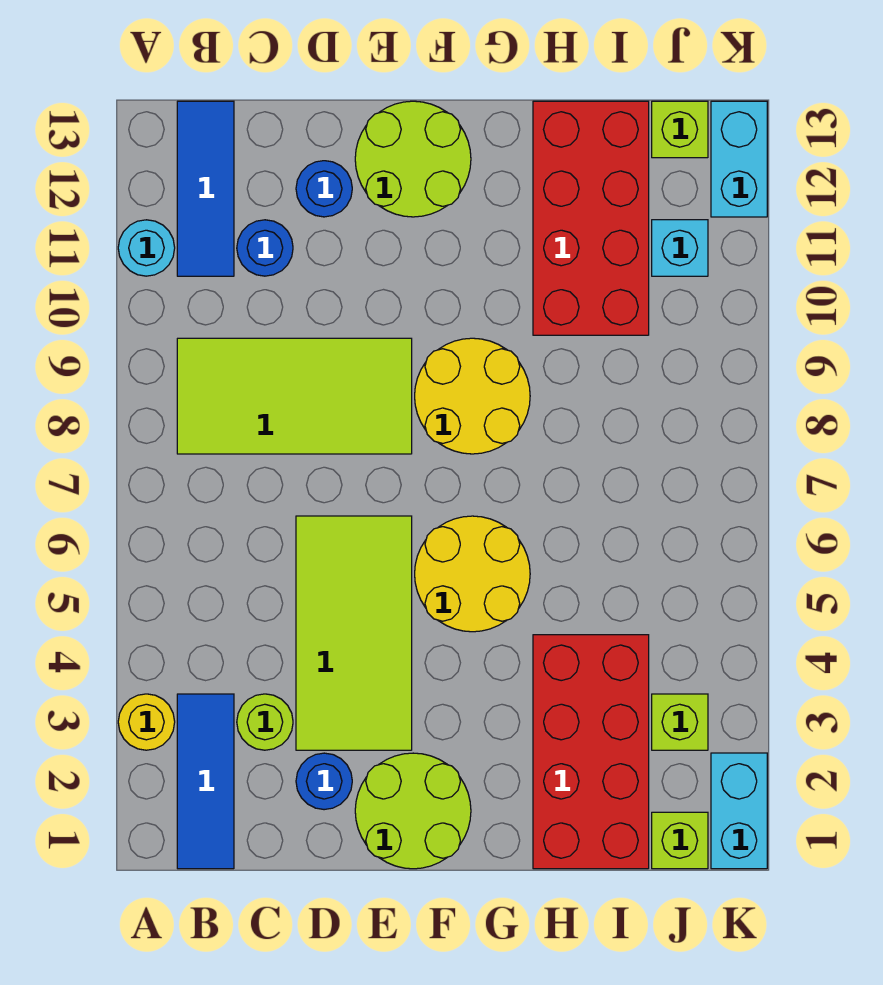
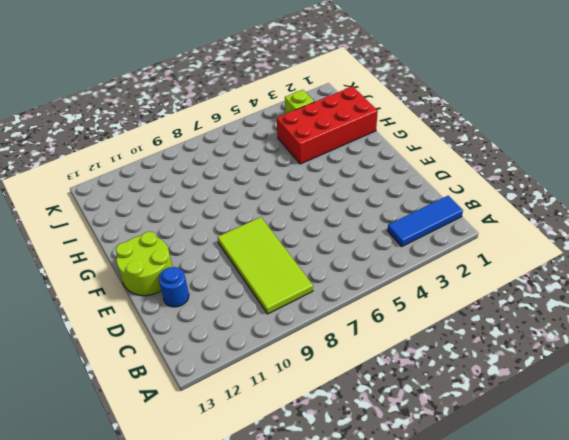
none -> yellow round brick A3 level 1
none -> cyan round brick A11 level 1
none -> blue tile B11:B13 level 1

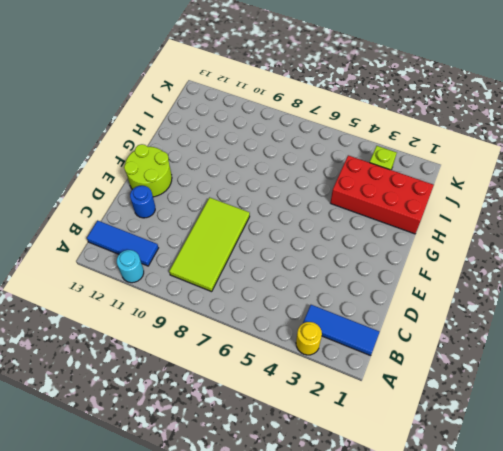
none -> lime round brick C3 level 1
none -> blue round brick C11 level 1
none -> blue round brick D2 level 1

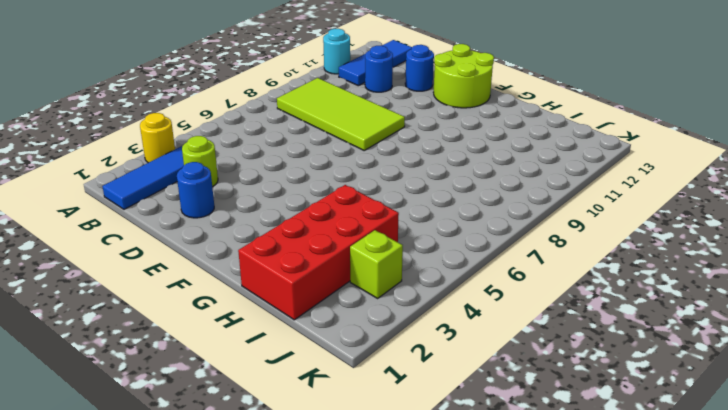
none -> lime tile D3:E6 level 1
none -> lime round brick E1:F2 level 1
none -> yellow round brick F5:G6 level 1

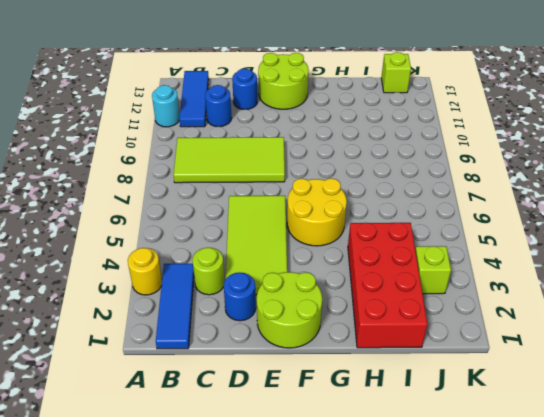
none -> yellow round brick F8:G9 level 1
none -> red brick H10:I13 level 1
none -> lime brick J1 level 1

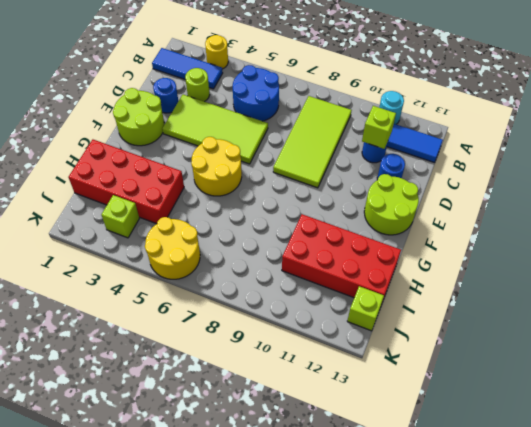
blue round brick B5:C6 level 1 -> none
lime brick C11 level 2 -> lime brick J1 level 1
yellow round brick J5:K6 level 1 -> yellow round brick F8:G9 level 1
none -> cyan brick J11 level 1
none -> cyan brick K1:K2 level 1
none -> cyan brick K12:K13 level 1

